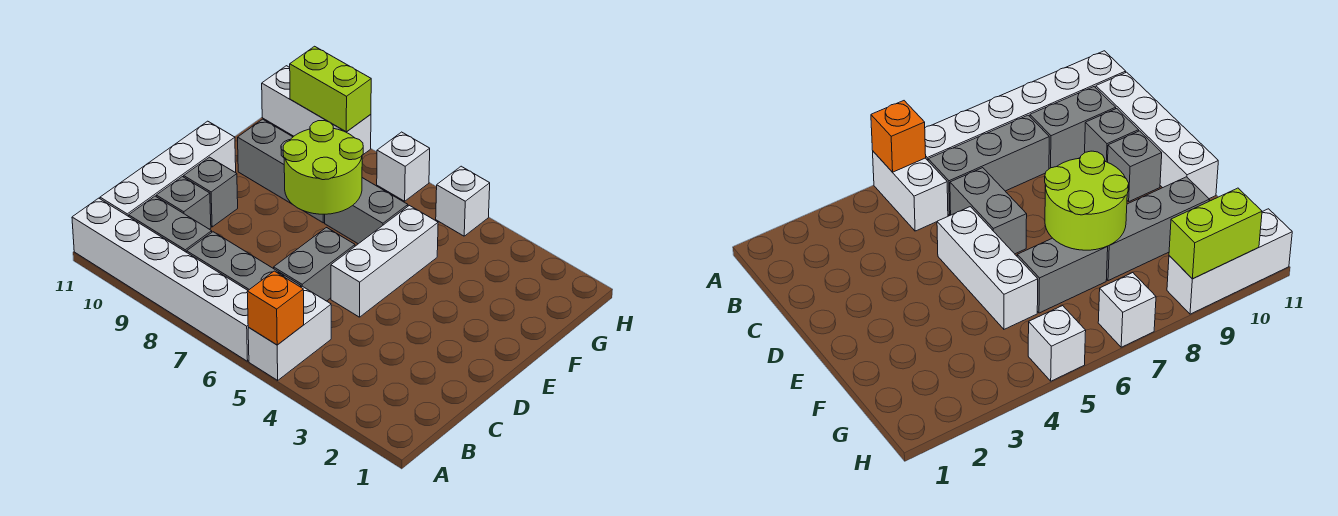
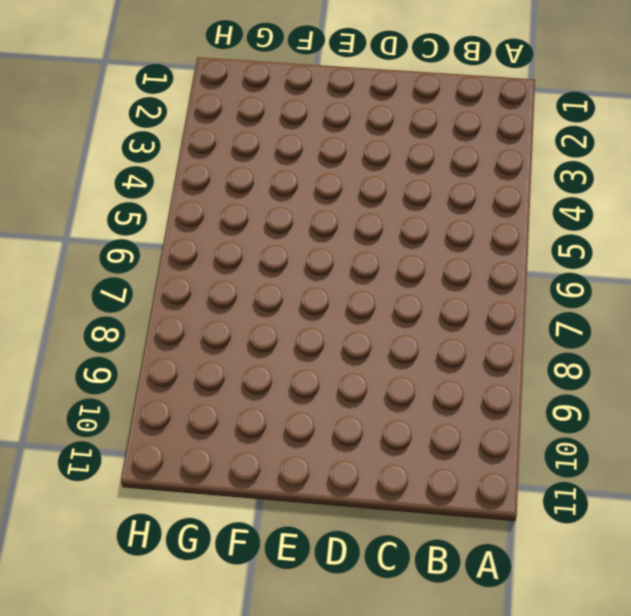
none -> white brick A5:B5 level 1
none -> white brick A6:A11 level 1
none -> grey brick B6:B8 level 1

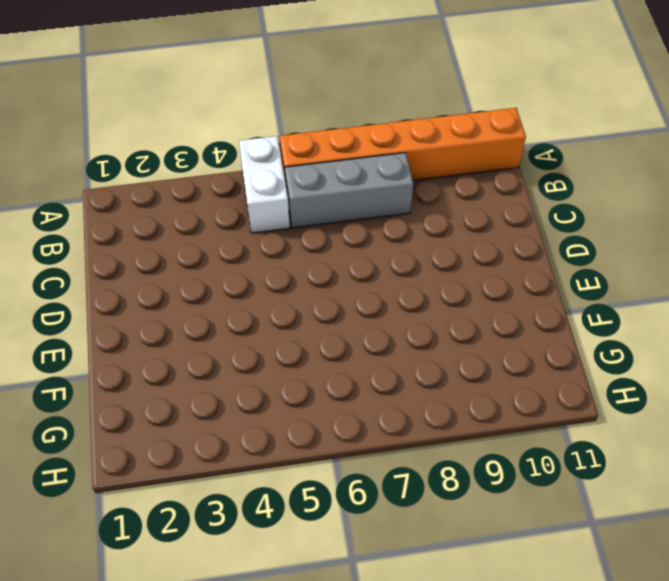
orange brick A6:A11 level 1 -> white brick A6:A11 level 1
none -> grey brick B9:B10 level 1
none -> white brick B11:E11 level 1
none -> grey brick C6:D6 level 1

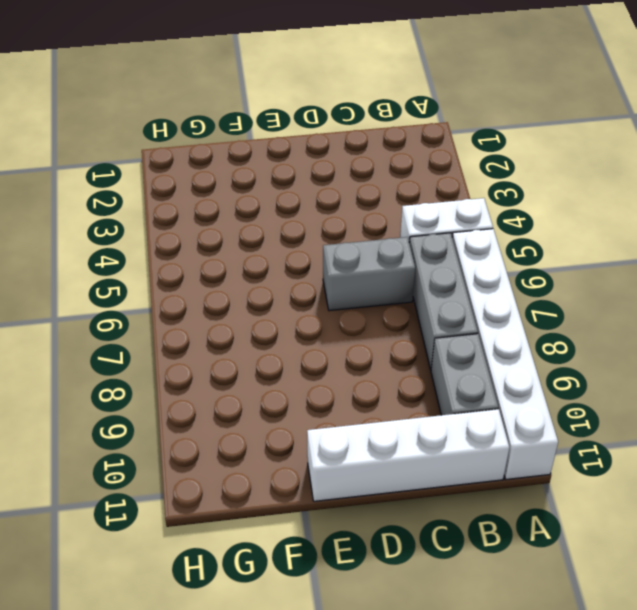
none -> grey brick C10 level 1
none -> white brick D5:F5 level 1
none -> grey brick D10 level 1

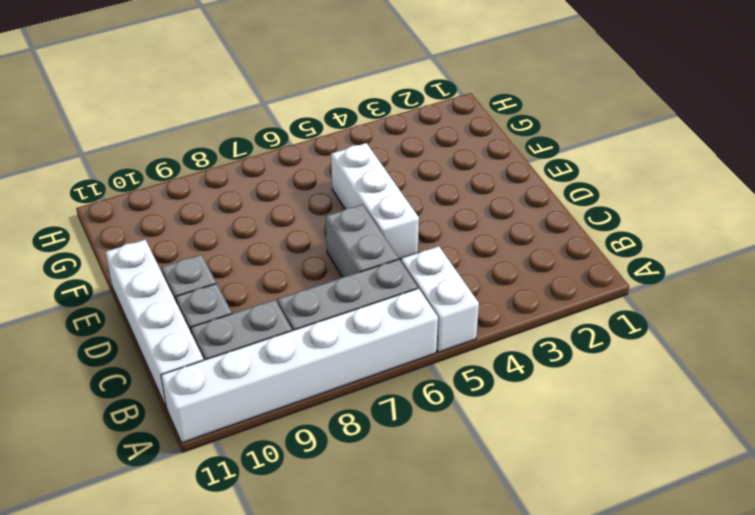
none -> grey brick F6:F7 level 1
none -> grey brick F8:F10 level 1
none -> white brick H5 level 1

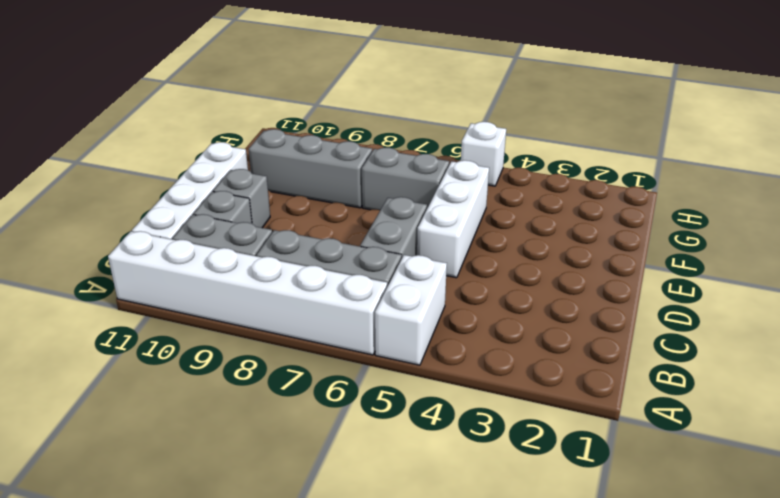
none -> white brick H7 level 1
none -> white brick H9:H11 level 1
none -> orange brick A5 level 2

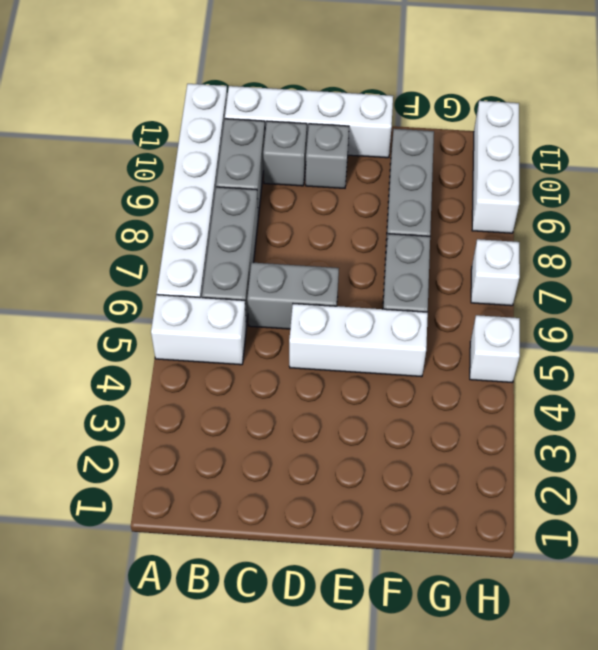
none -> orange brick A5 level 2
none -> lime round brick E7:F8 level 2
none -> lime brick H9:H10 level 2

